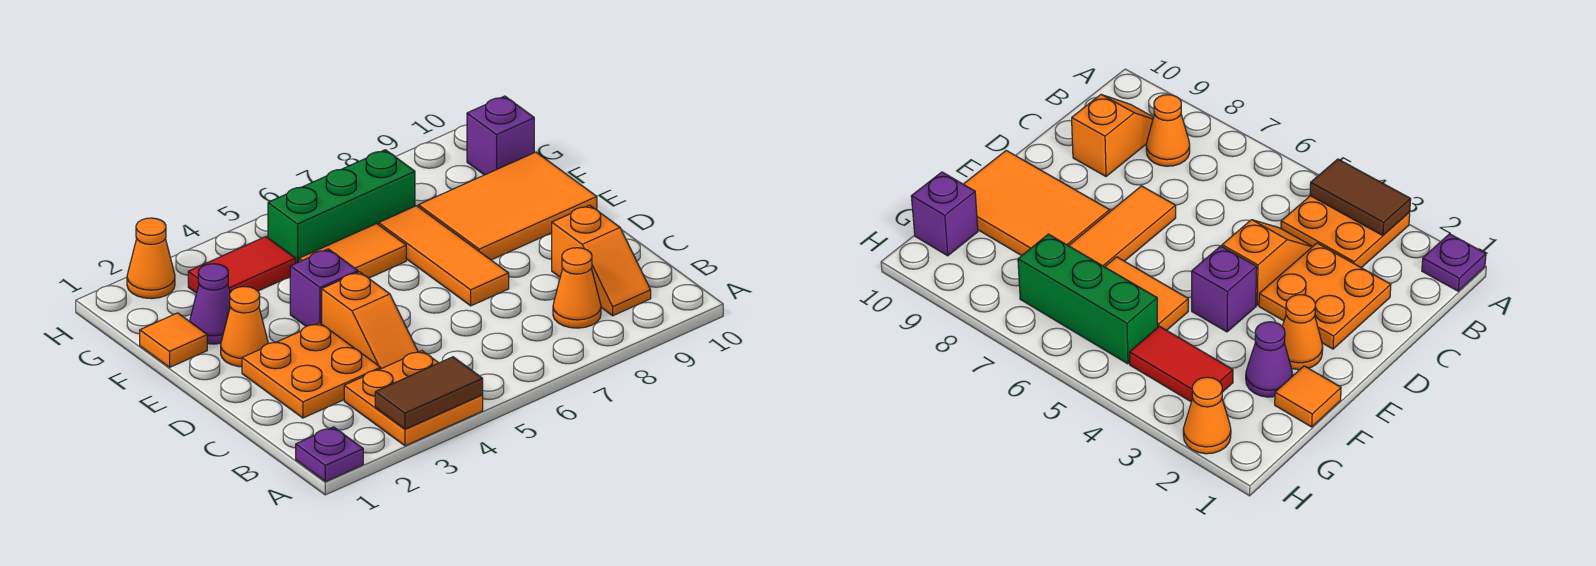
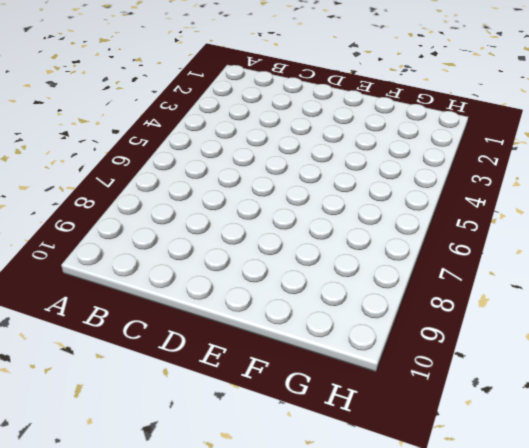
none -> purple plate A1 level 1
none -> orange plate A3:B4 level 1
none -> orange cone B8 level 1

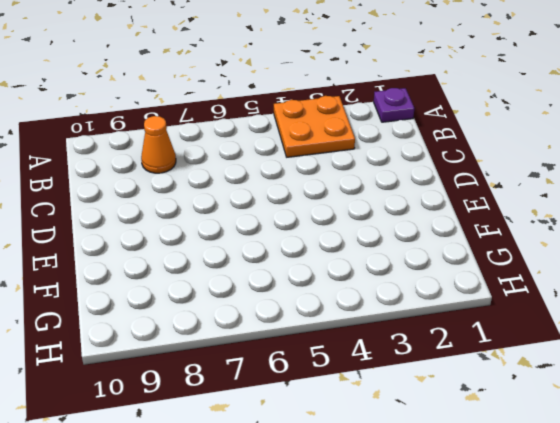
none -> orange slope B9:C9 level 1 top C
none -> orange plate C2:D3 level 1
none -> orange slope C4:D4 level 1 top D

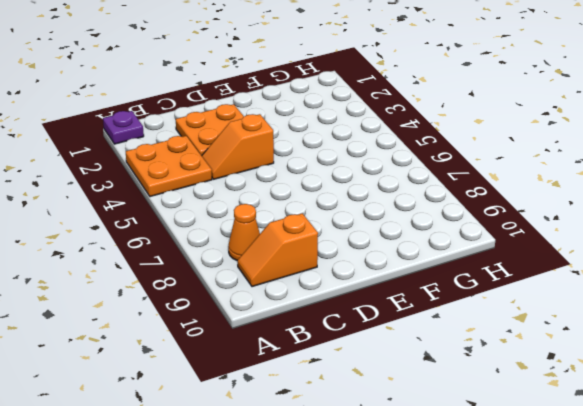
none -> orange tile D7:F7 level 1
none -> orange cone E2 level 1
none -> purple brick E4 level 1

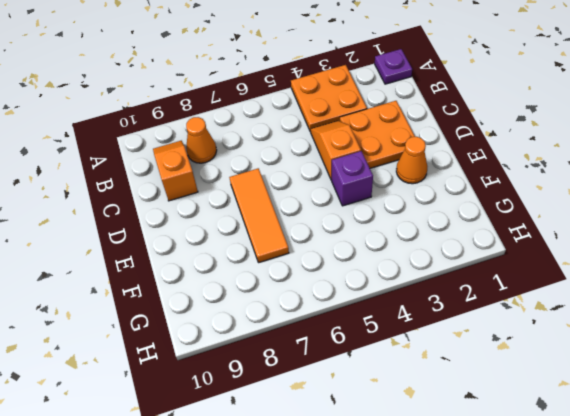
none -> orange tile E8:F10 level 1
none -> orange tile F1 level 1
none -> purple cone F2 level 1

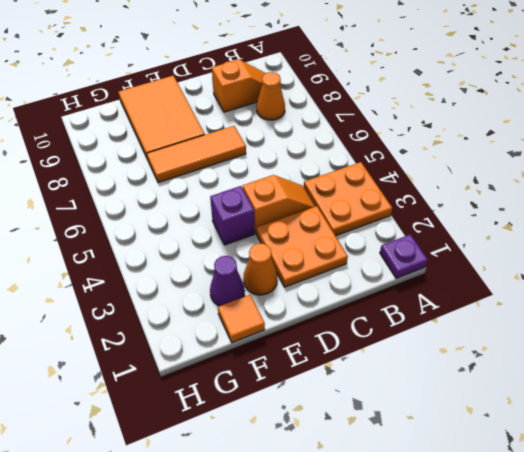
none -> orange tile F5:F6 level 1
none -> red tile G3:G4 level 1
none -> green brick G5:G7 level 1

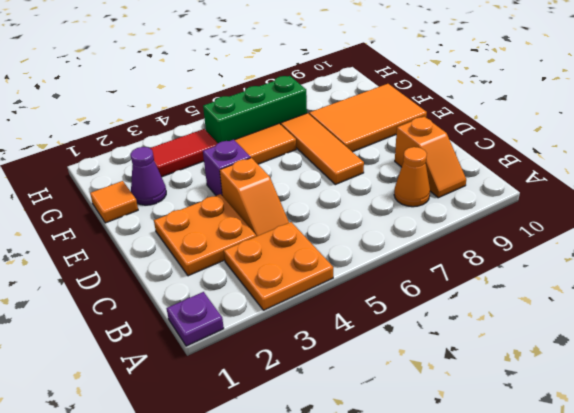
none -> orange cone E2 level 1
none -> purple brick G10 level 1
none -> orange cone H2 level 1

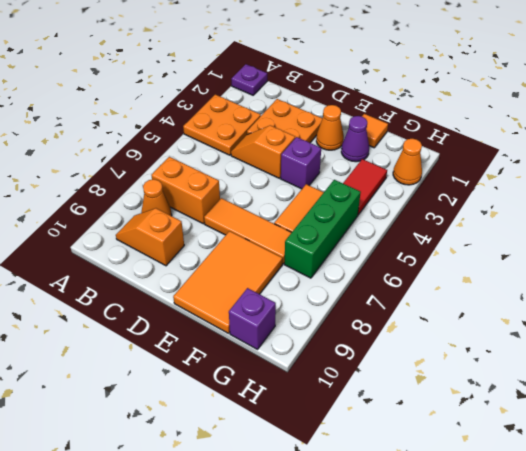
orange brick B7:C7 level 1 -> none
none -> brown tile A3:A4 level 2

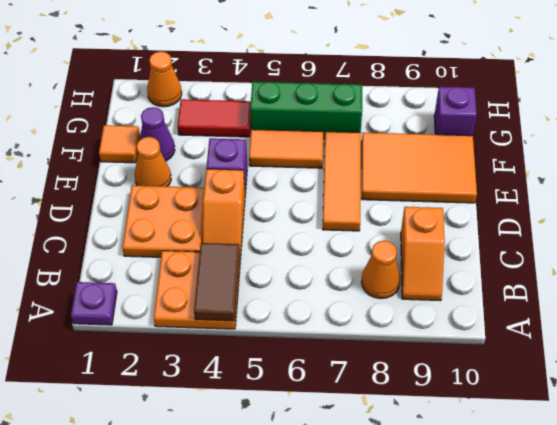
brown tile A4:B4 level 2 -> brown tile A3:A4 level 2

